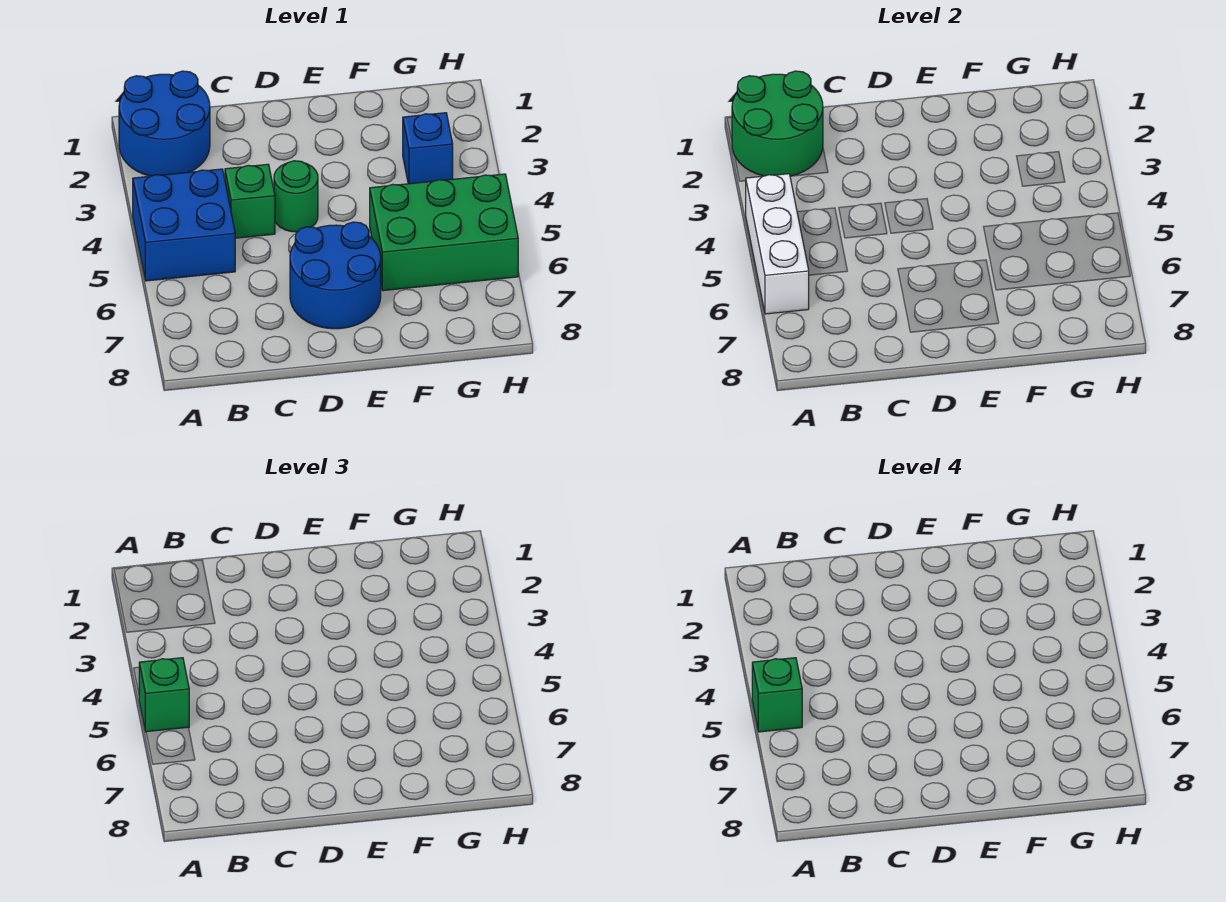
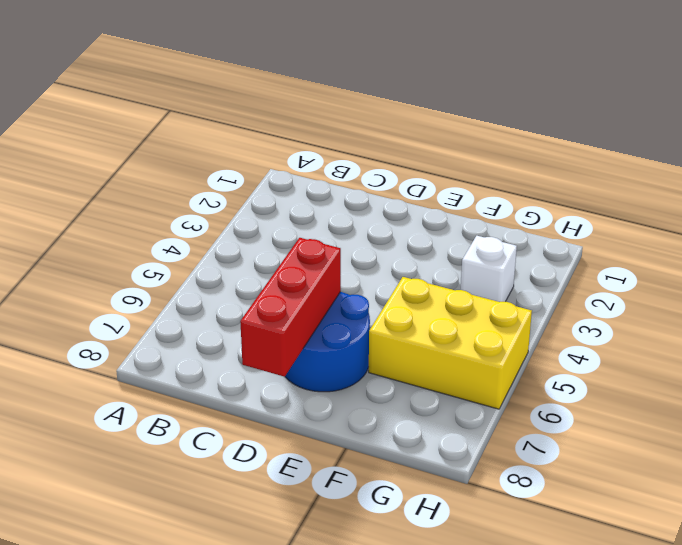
red brick D6:D8 level 2 -> none
yellow brick F5:H6 level 1 -> green brick F5:H6 level 1
white brick G3 level 1 -> blue brick G3 level 1
none -> blue round brick A1:B2 level 1
none -> blue brick A4:B5 level 1

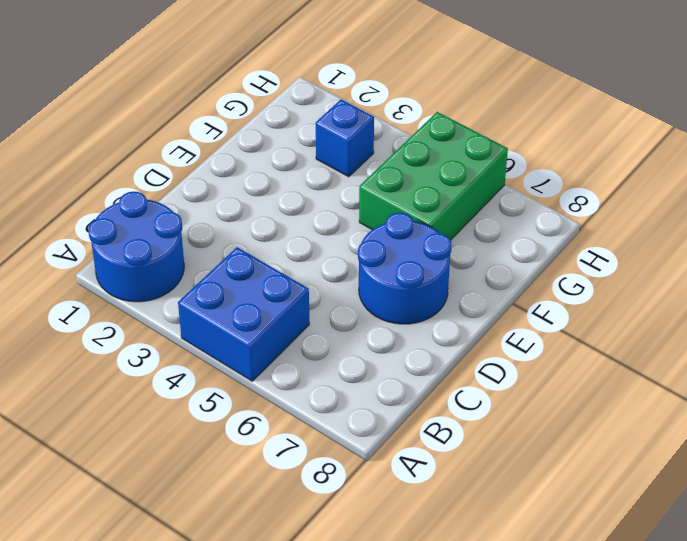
none -> green brick C4 level 1
none -> green round brick D4 level 1

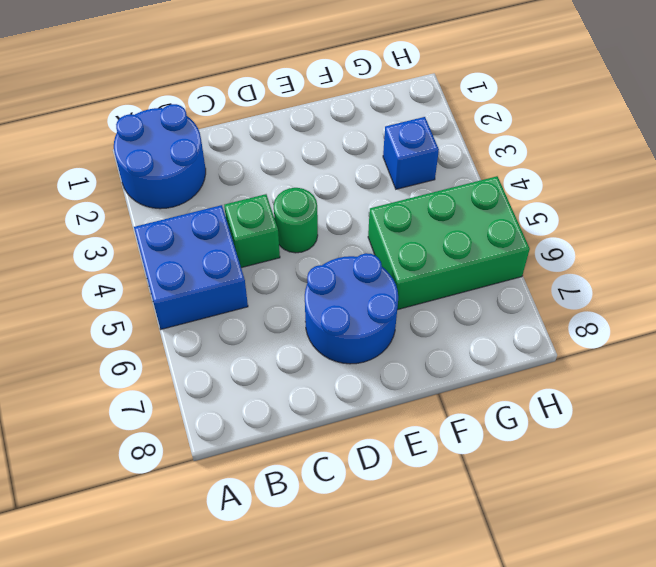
none -> green round brick A1:B2 level 2
none -> white brick A4:A6 level 2

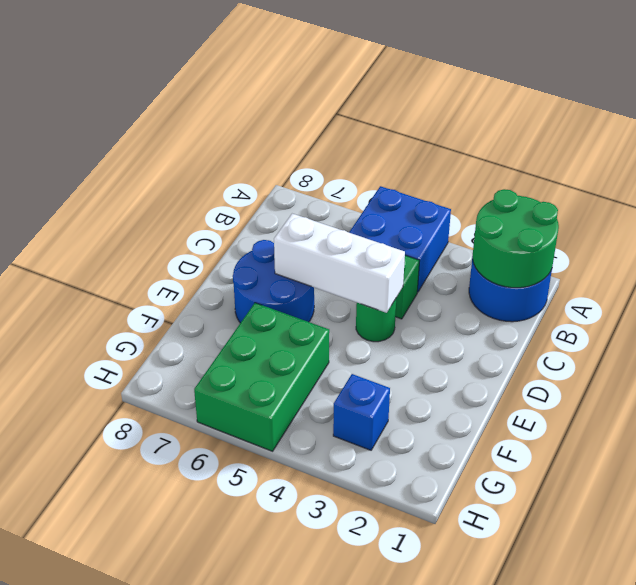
white brick D4:D6 level 2 -> white brick A4:A6 level 2
none -> green brick A5 level 3
none -> green brick A5 level 4

